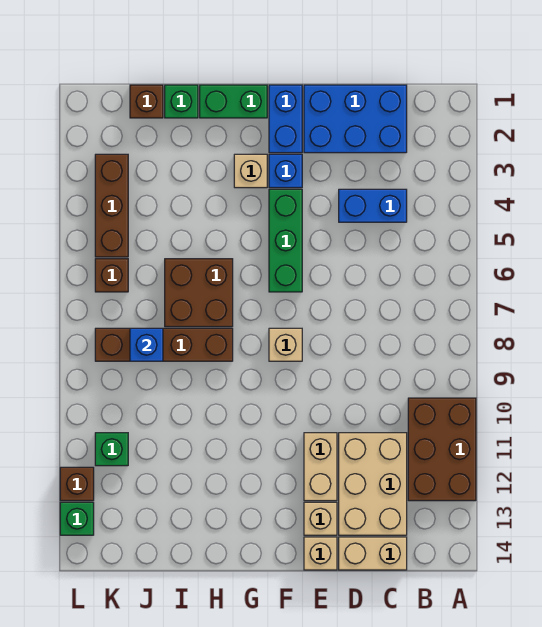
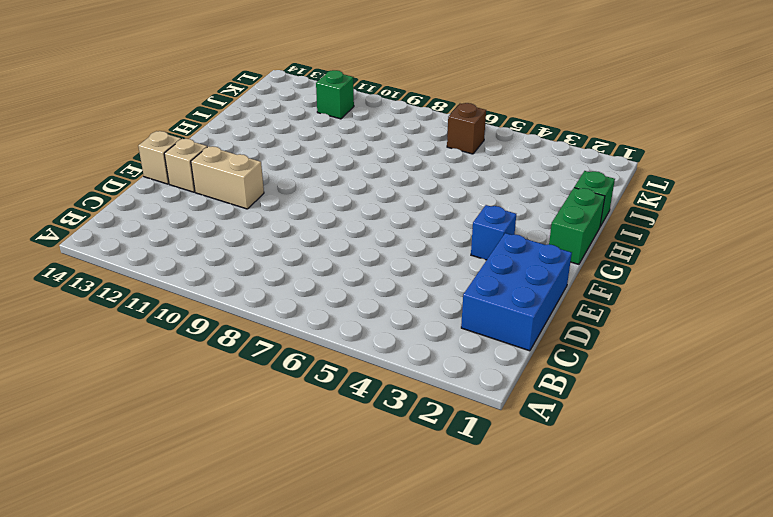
none -> brown brick A10:B12 level 1
none -> blue brick C4:D4 level 1
none -> tan brick C11:D13 level 1

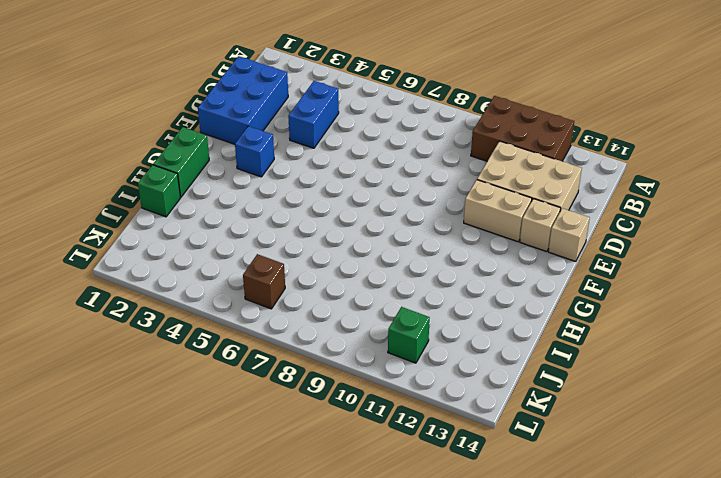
none -> tan brick C14:D14 level 1
none -> blue brick F1:F2 level 1
none -> green brick F4:F6 level 1

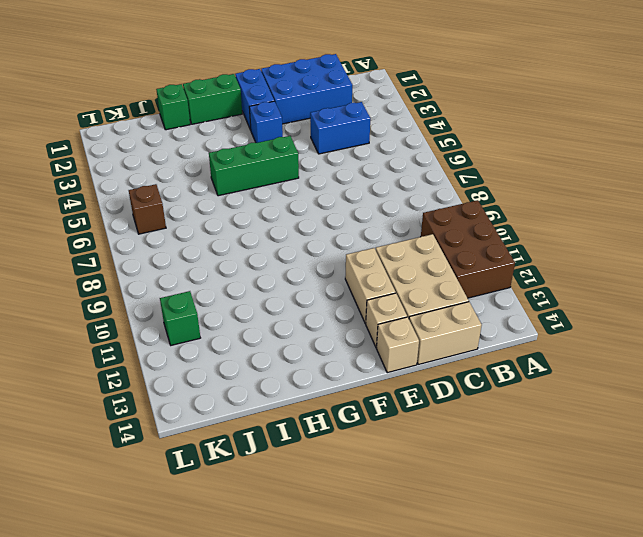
green brick F5:H5 level 1 -> green brick F4:F6 level 1
none -> tan brick F8 level 1
none -> tan brick G3 level 1
none -> brown brick H6:I7 level 1

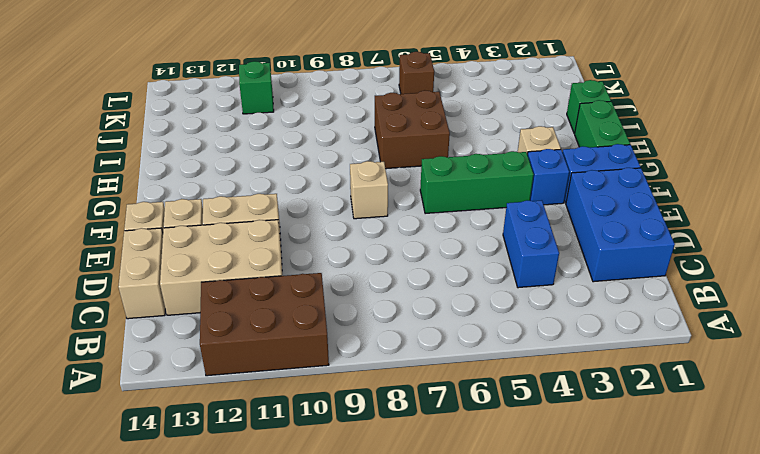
none -> brown brick H8:K8 level 1
none -> brown brick J1 level 1
none -> brown brick K3:K5 level 1

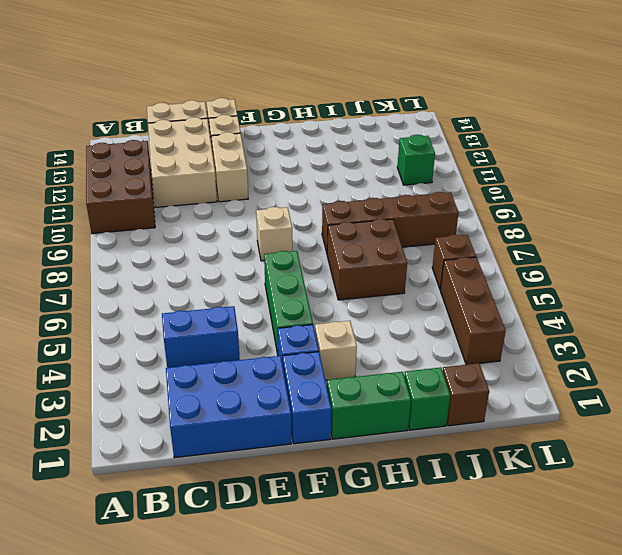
none -> brown brick L12 level 1
none -> green brick L13 level 1
none -> blue brick J8 level 2

